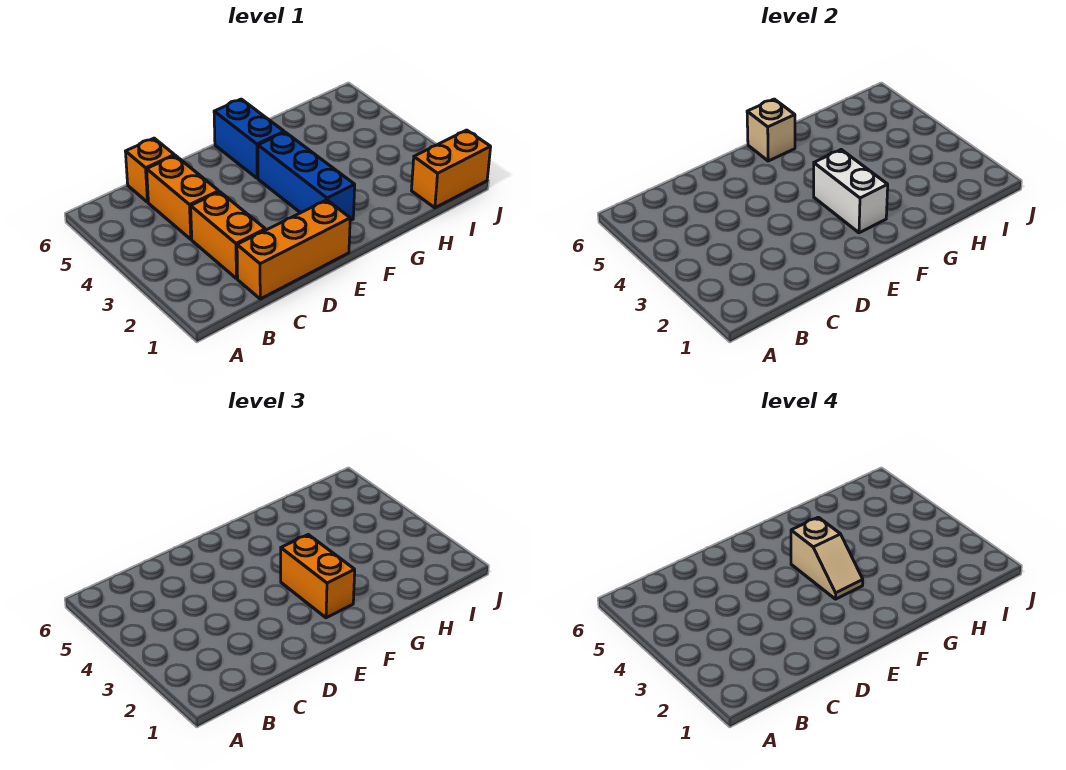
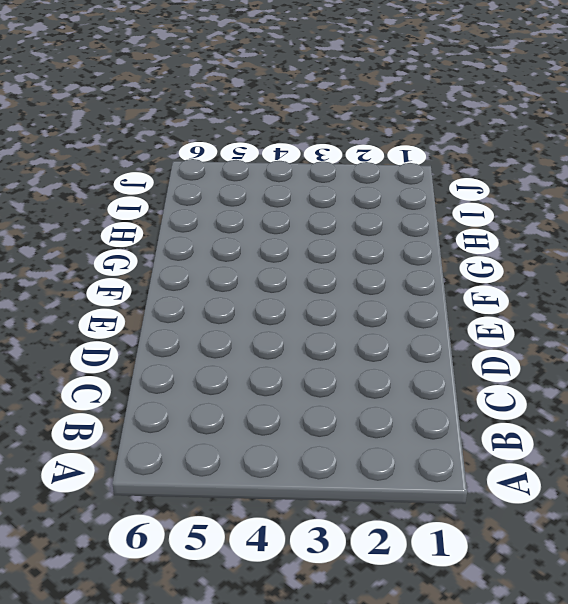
none -> orange brick C1:E1 level 1
none -> orange brick C2:C3 level 1

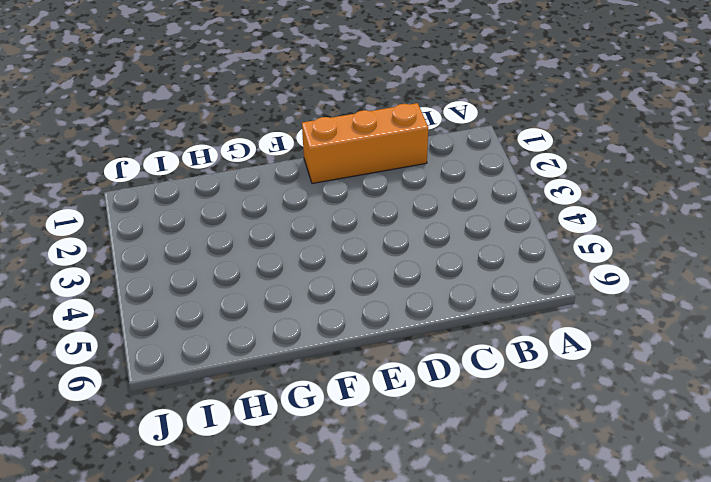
none -> orange brick C2:C3 level 1
none -> orange brick C4:C5 level 1

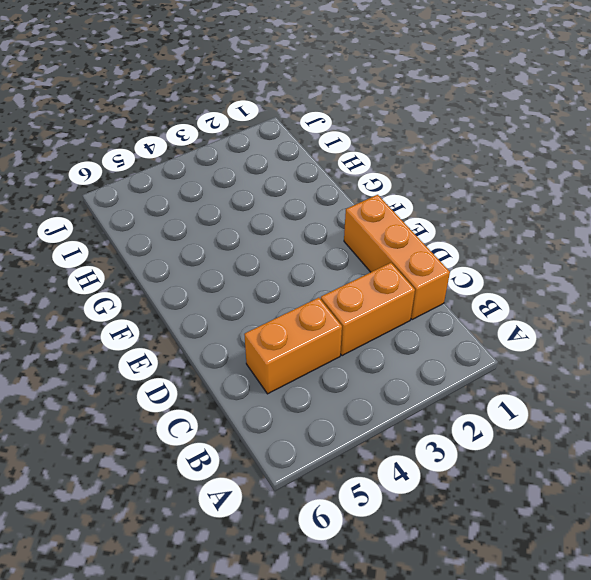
none -> orange brick C6 level 1
none -> blue brick F2:F4 level 1

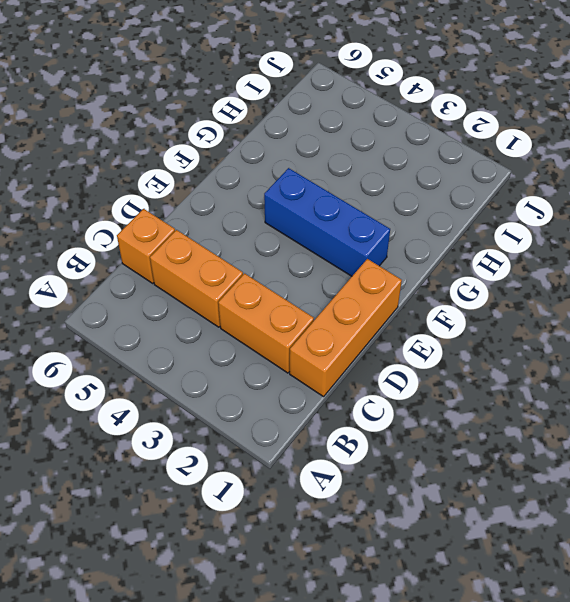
none -> blue brick F5:F6 level 1
none -> orange brick I1:J1 level 1

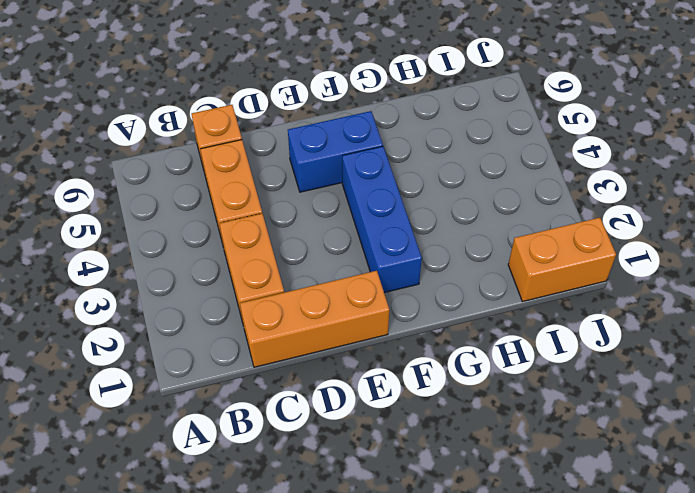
blue brick E5:F5 level 1 -> blue brick F5:F6 level 1
none -> white brick F2:F3 level 2
none -> tan brick F6 level 2

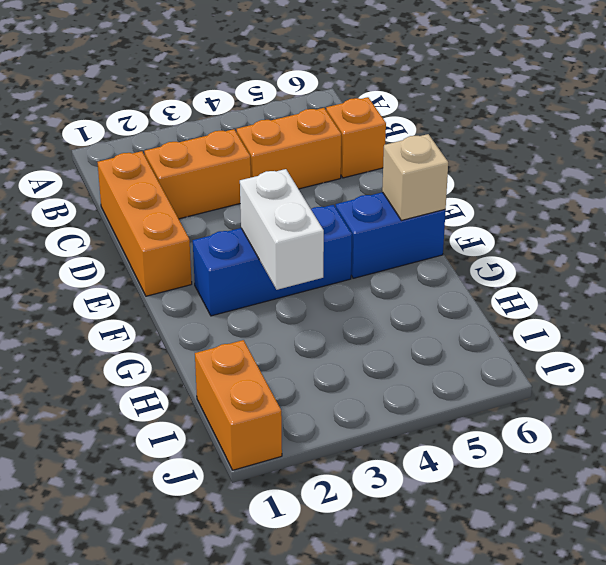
white brick F3:G3 level 2 -> white brick F2:F3 level 2
none -> orange brick F2:F3 level 3
none -> tan slope F3:F4 level 4 top 4

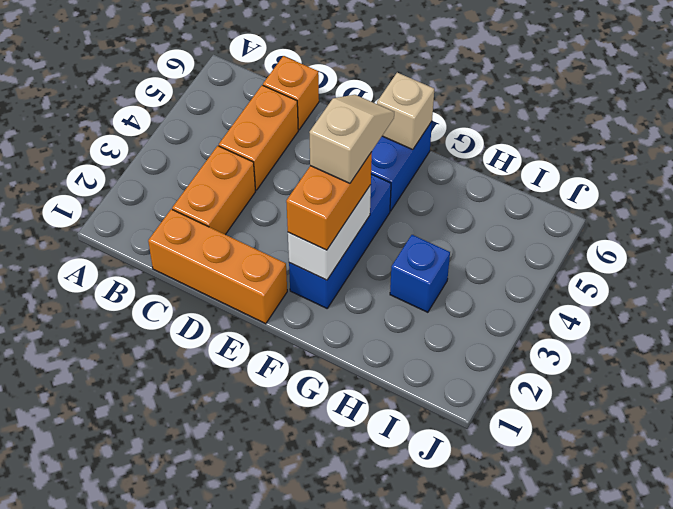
tan slope F3:F4 level 4 top 3 -> tan slope F3:F4 level 4 top 4
blue brick H3 level 1 -> none
none -> orange brick I1:J1 level 1

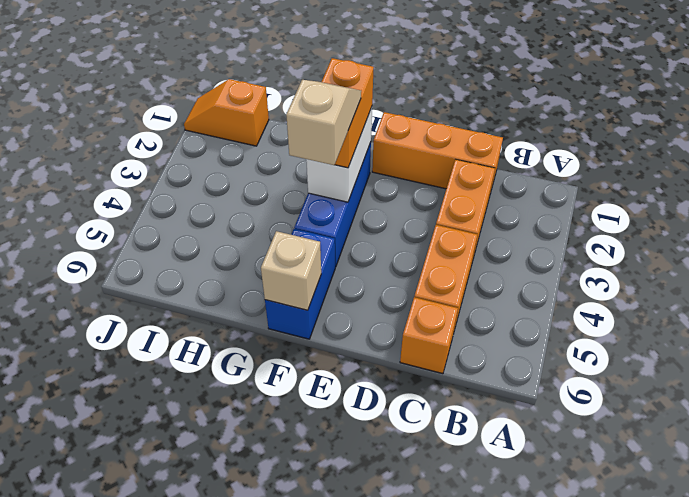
orange slope I1:J1 level 1 top I -> orange brick I1:J1 level 1

